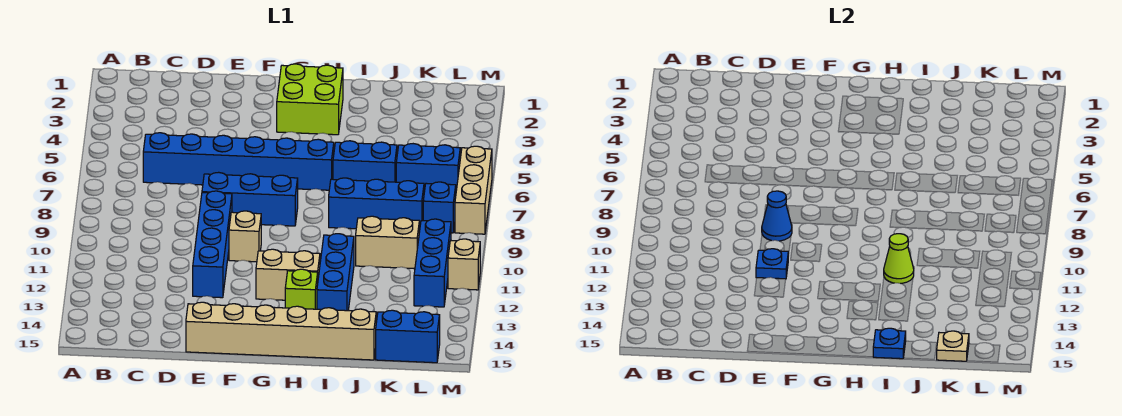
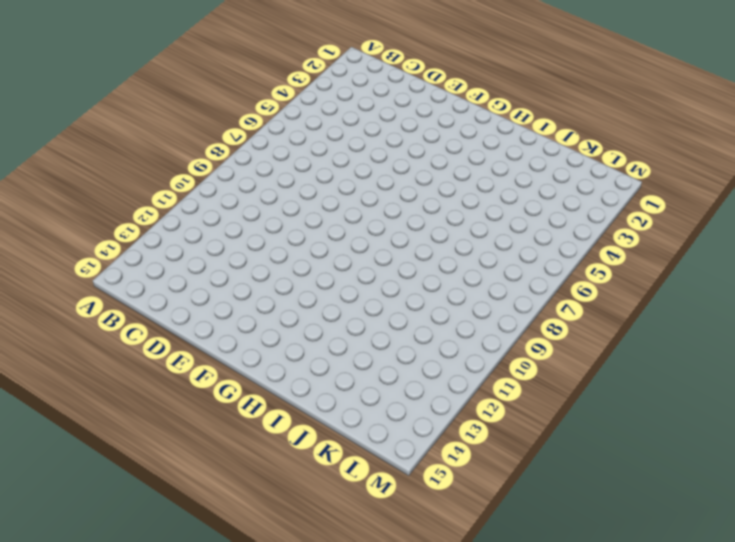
none -> blue brick C6:H6 level 1
none -> blue brick E8:G8 level 1
none -> blue brick E9:E12 level 1

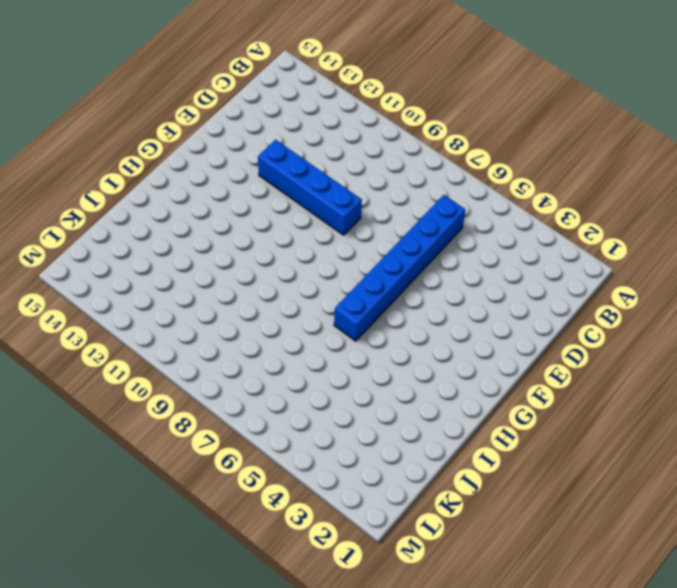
none -> blue brick E8:G8 level 1
none -> tan brick E15:J15 level 1
none -> tan brick F10 level 1

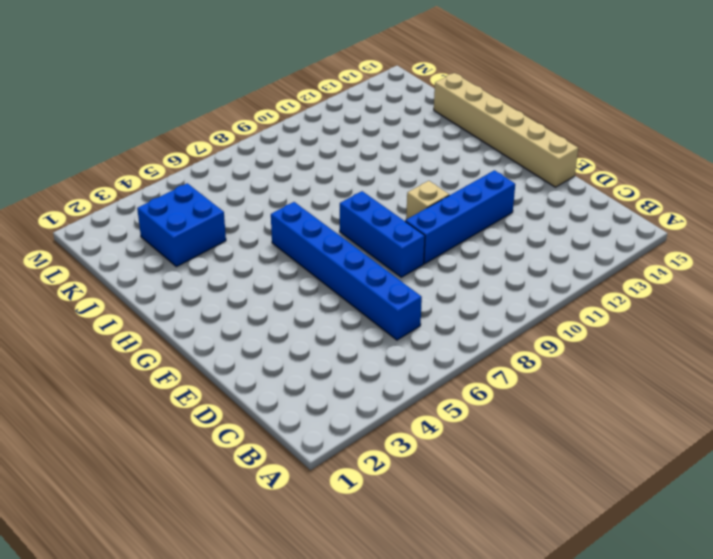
blue brick J3:K4 level 1 -> none
none -> lime brick G2:H3 level 1
none -> tan brick G12:H12 level 1
none -> lime brick H13 level 1

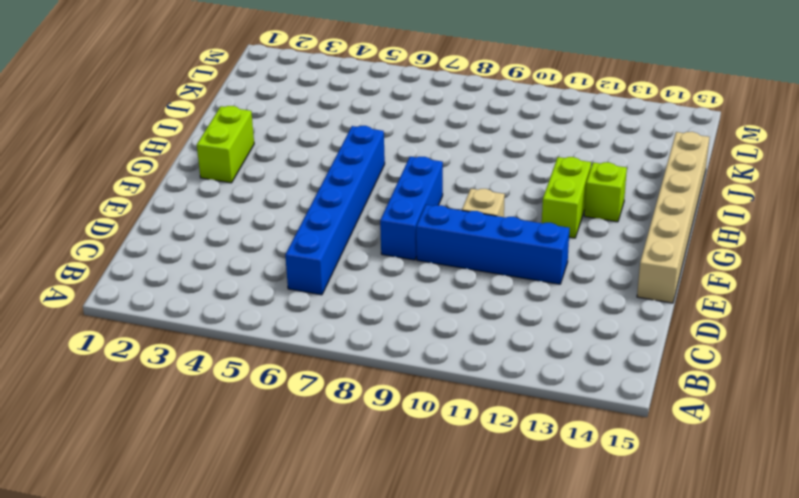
lime brick G2:H2 level 1 -> lime brick G2:H3 level 1
lime brick G12:H12 level 1 -> tan brick G12:H12 level 1
none -> blue brick I6:J6 level 1
none -> blue brick I8:K8 level 1
none -> blue brick I11:I13 level 1

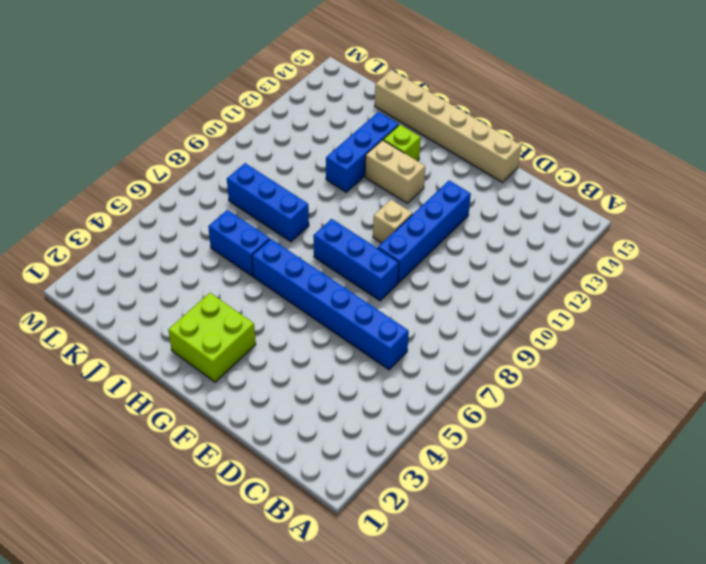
none -> tan brick J10:K10 level 1
none -> blue brick K6:L6 level 1
none -> blue brick K15:L15 level 1

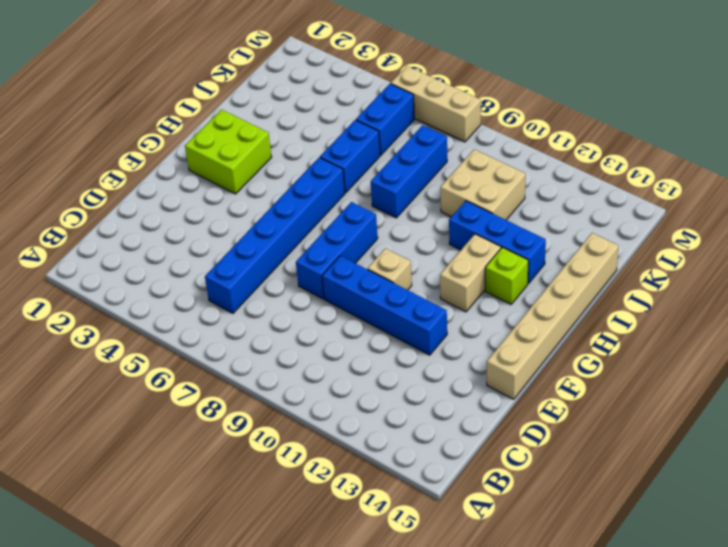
tan brick J10:K11 level 1 -> tan brick J10:K10 level 1
none -> blue brick K15:L15 level 1
none -> blue brick L8 level 1
none -> blue brick L10:L12 level 1

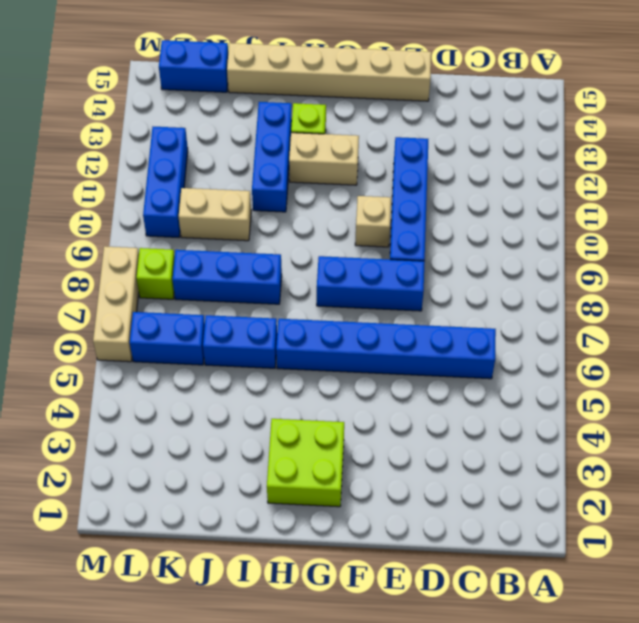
lime brick L8 level 1 -> blue brick L8 level 1
none -> tan brick M11 level 1
none -> blue cone E9 level 2
none -> blue plate E11 level 2

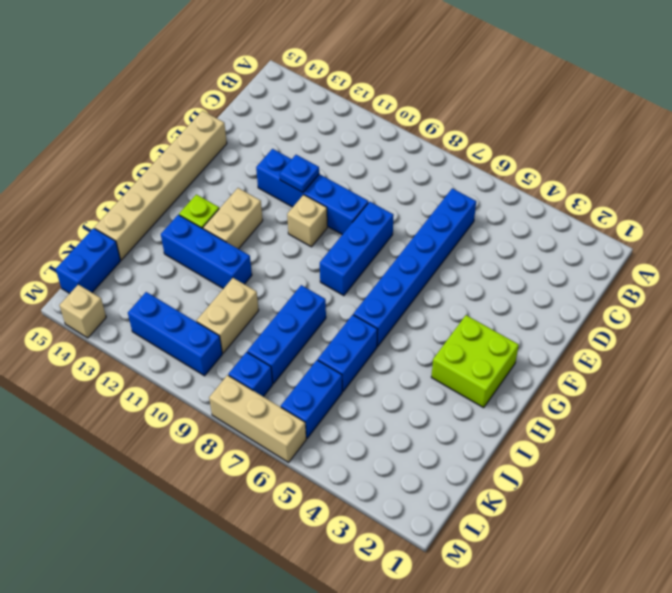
tan brick M14 level 1 -> tan brick M11 level 1
none -> blue cone E9 level 2
none -> lime cone I11 level 2
none -> blue plate I15 level 2

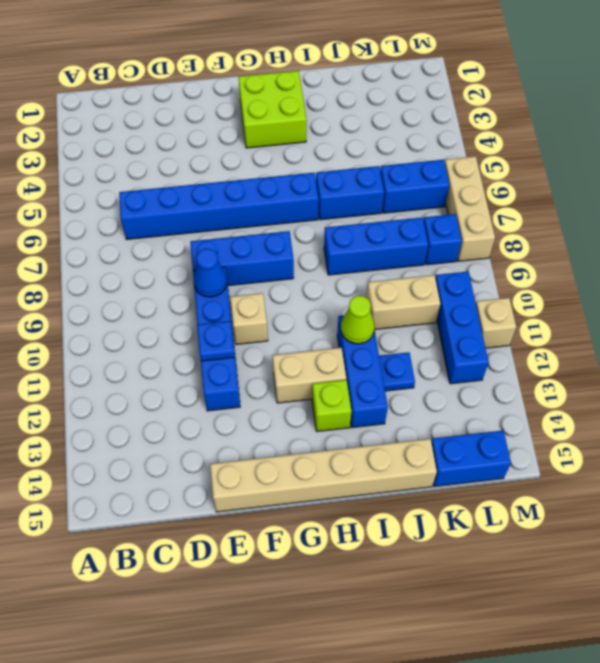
blue plate J12 level 1 -> blue plate I15 level 2
none -> tan plate K15 level 2

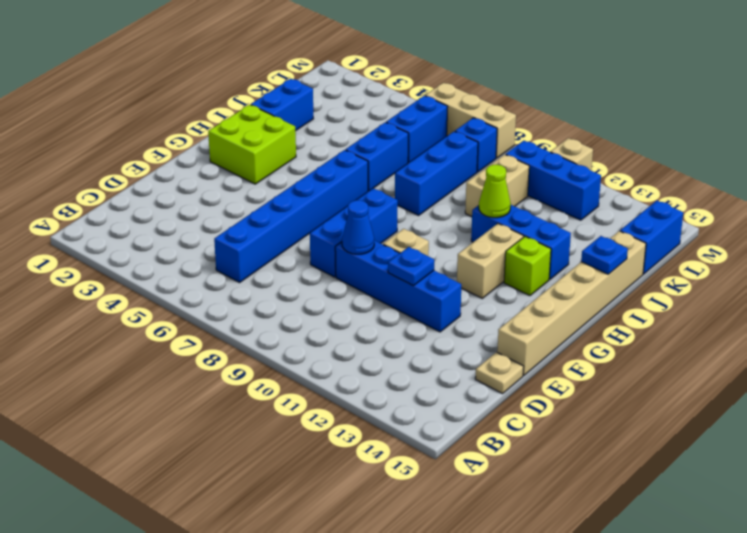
tan plate D15 level 1 -> tan plate K15 level 2
blue brick I2:J2 level 1 -> none

